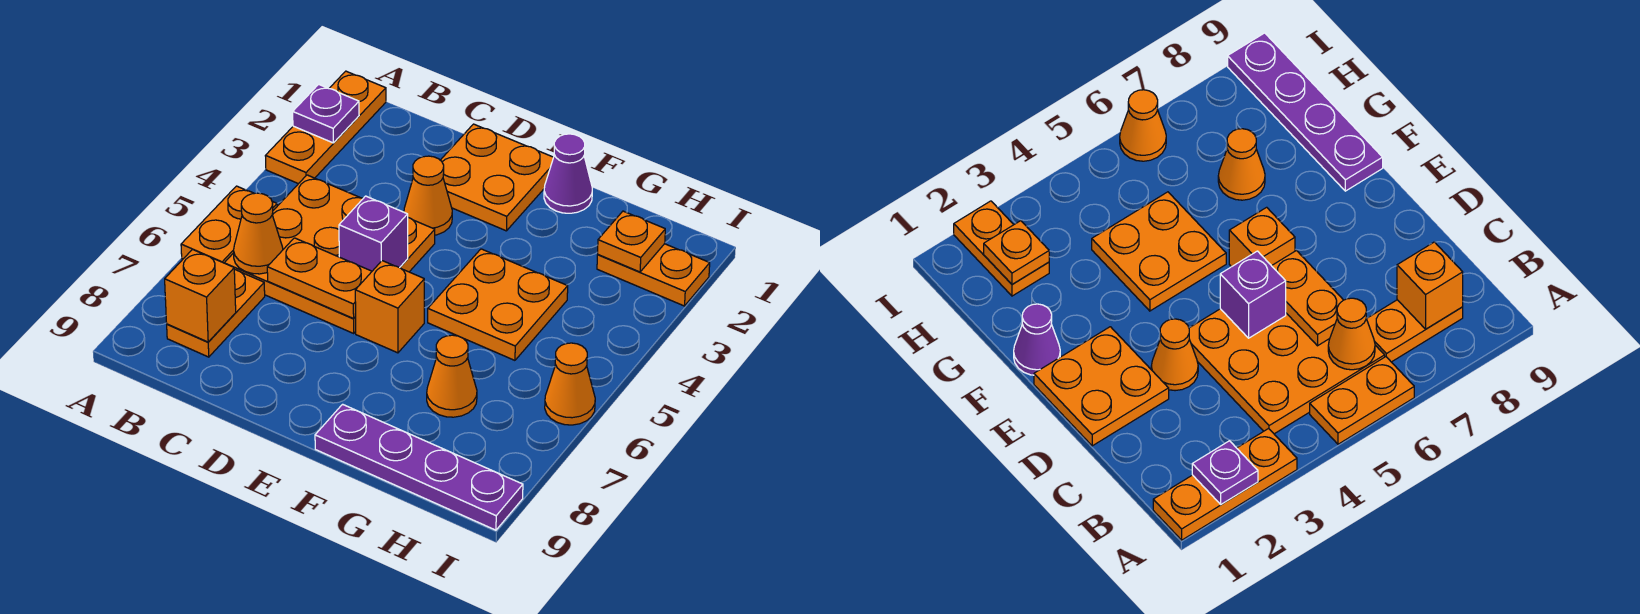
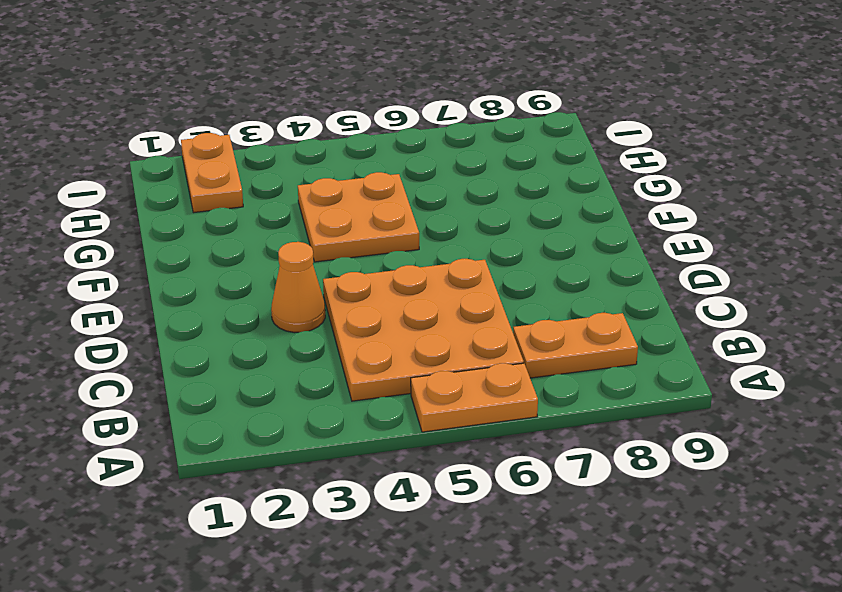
none -> orange plate A1:A3 level 1
none -> orange plate D1:E2 level 1
none -> orange brick E6 level 1

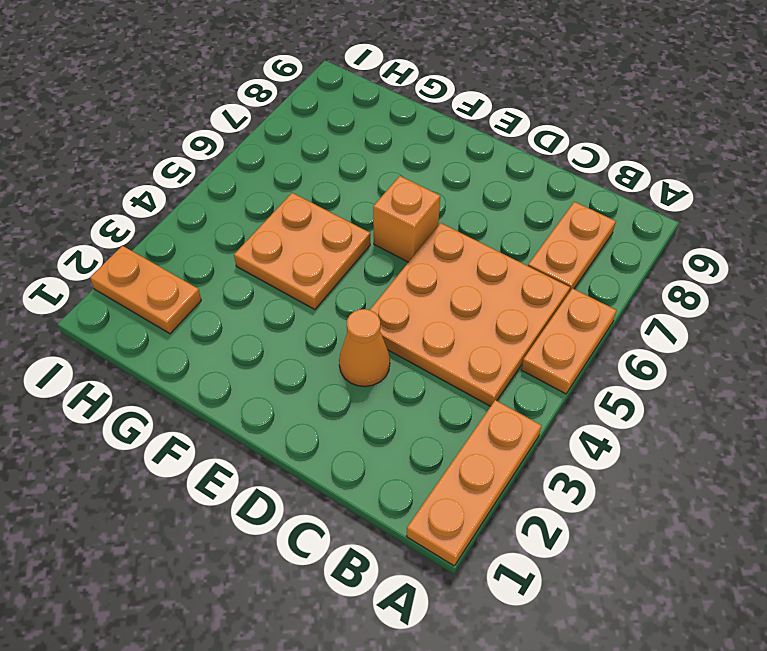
none -> orange plate D1:E2 level 1
none -> purple cone F1 level 1
none -> purple plate F9:I9 level 1

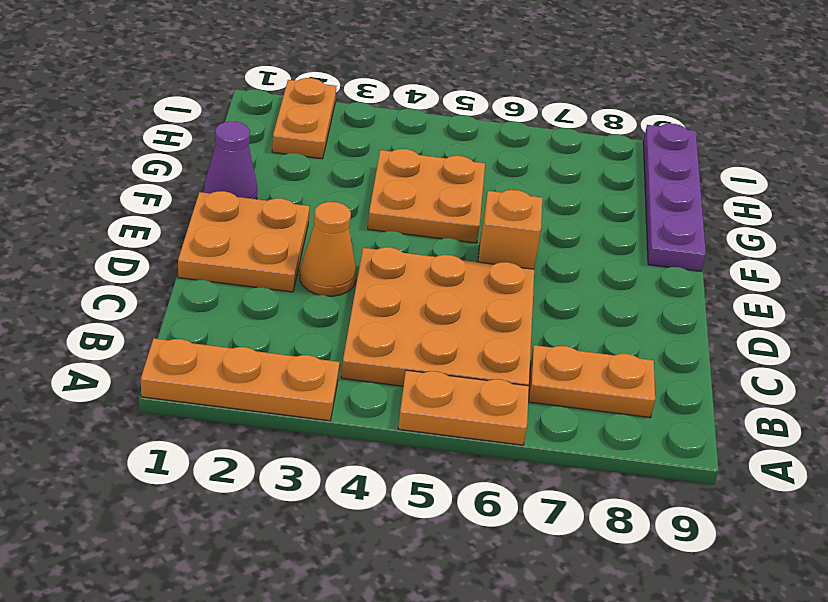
none -> orange cone G7 level 1
none -> orange cone I6 level 1
none -> purple plate A2 level 2

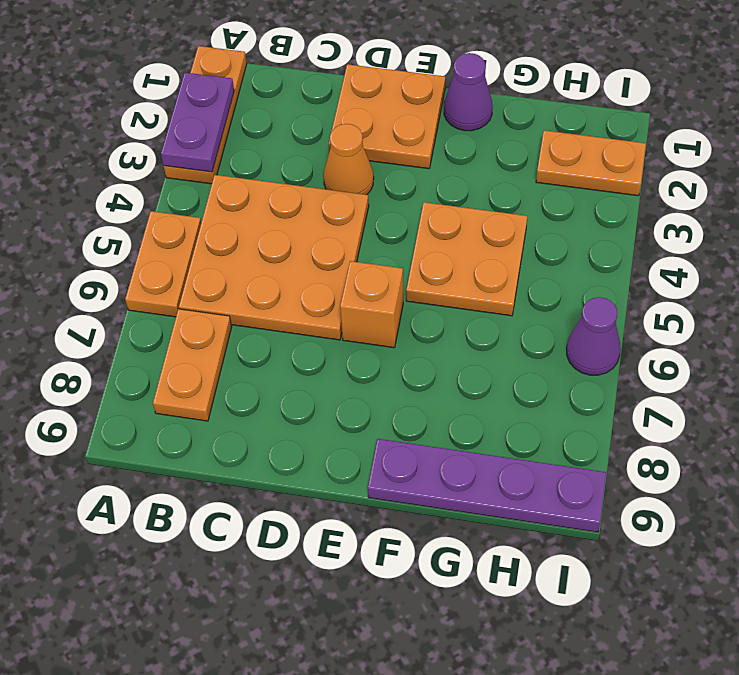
purple plate A2:A3 level 2 -> purple plate A2 level 2
purple cone I6 level 1 -> orange cone I6 level 1
none -> orange cone G7 level 1
none -> orange cone B6 level 2
none -> orange brick B8 level 2

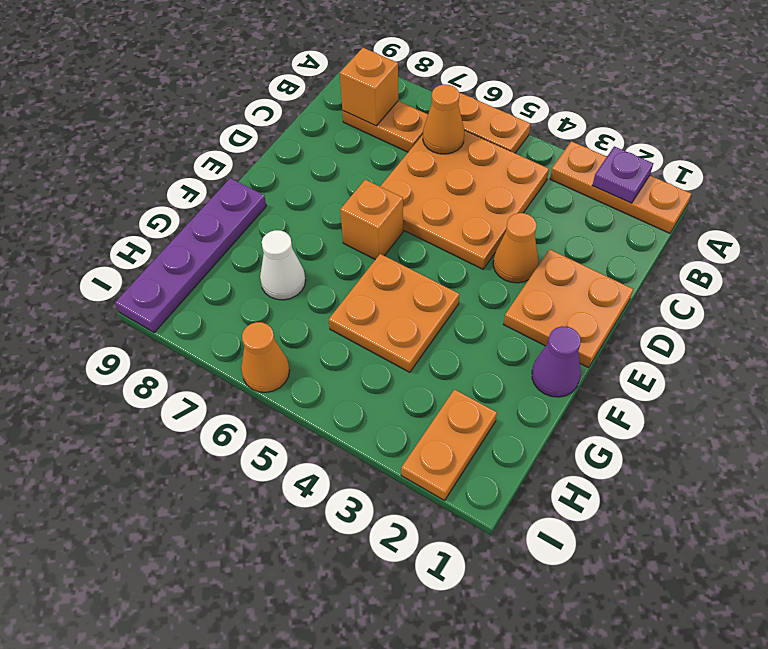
white cone G7 level 1 -> orange cone G7 level 1
none -> orange plate C6:D6 level 2
none -> purple brick D5 level 2
none -> orange plate H2 level 2

